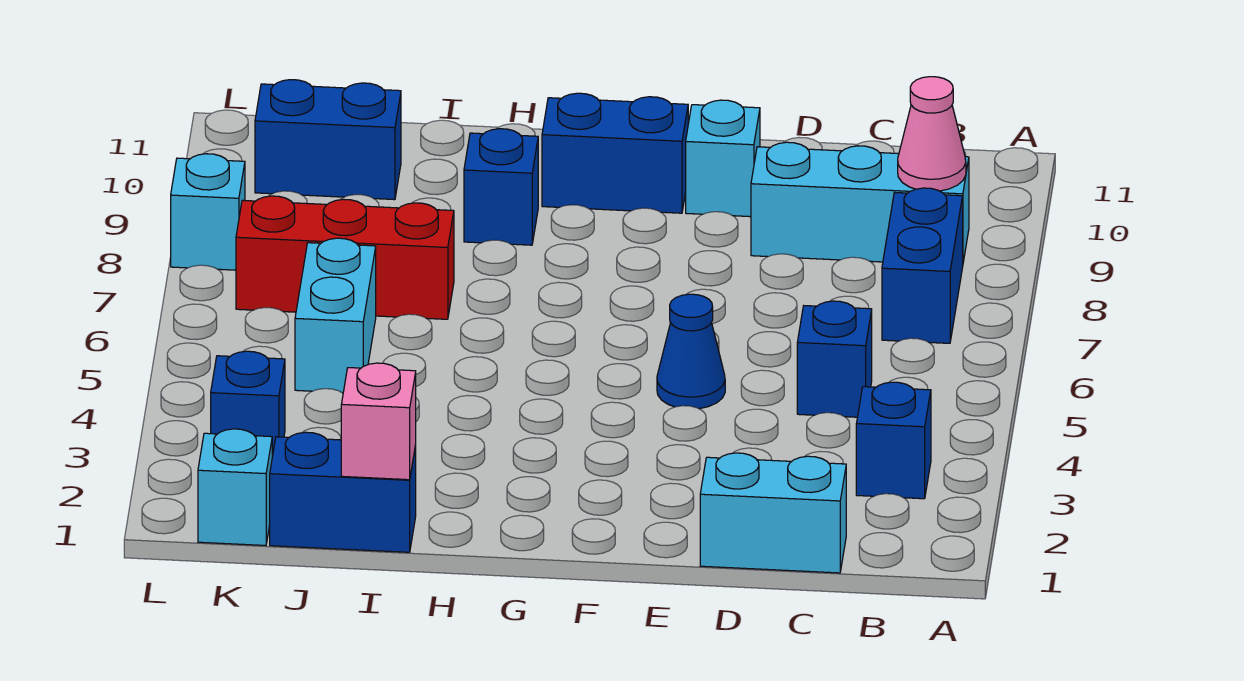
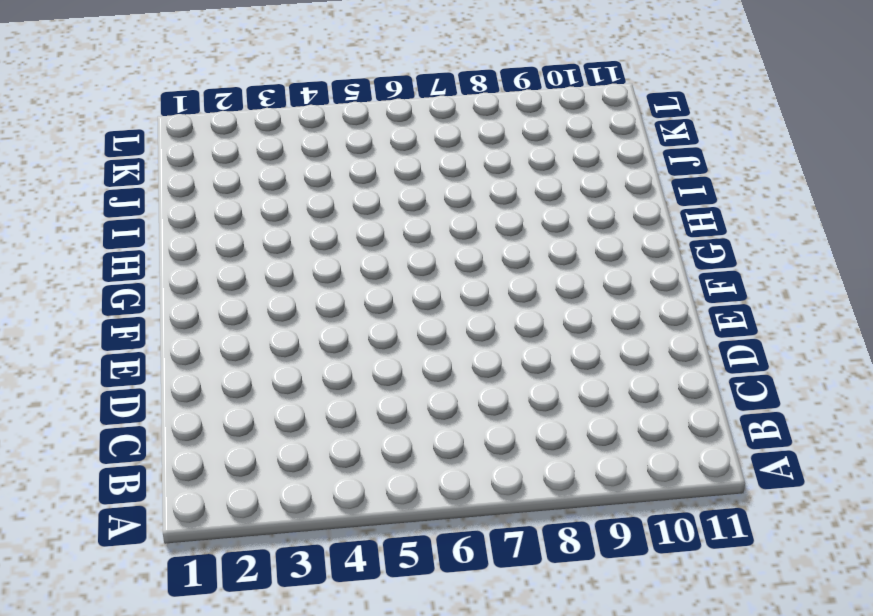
none -> blue brick B3 level 1
none -> blue brick B7:B8 level 1
none -> cyan brick B9:D9 level 1

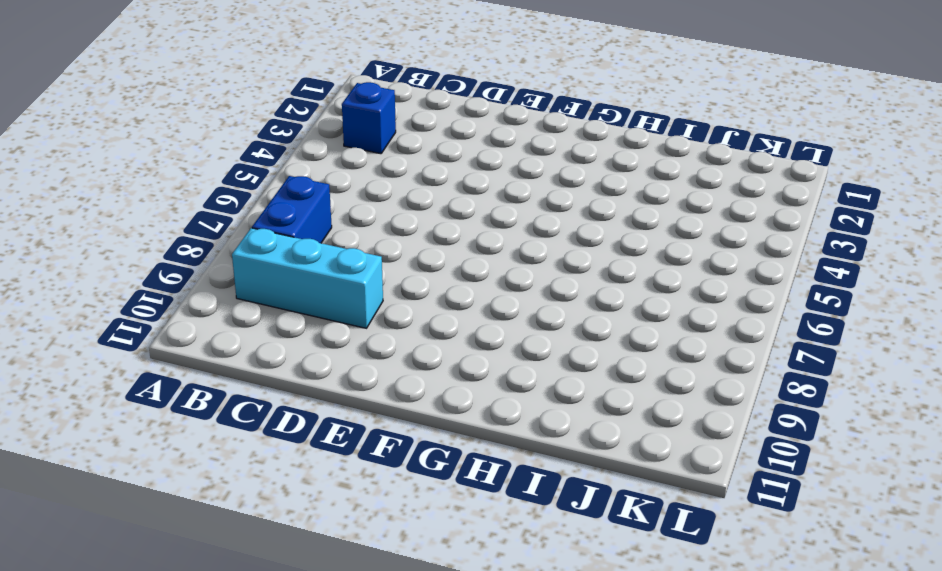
none -> cyan brick C1:D1 level 1
none -> blue brick C5 level 1
none -> blue cone E5 level 1

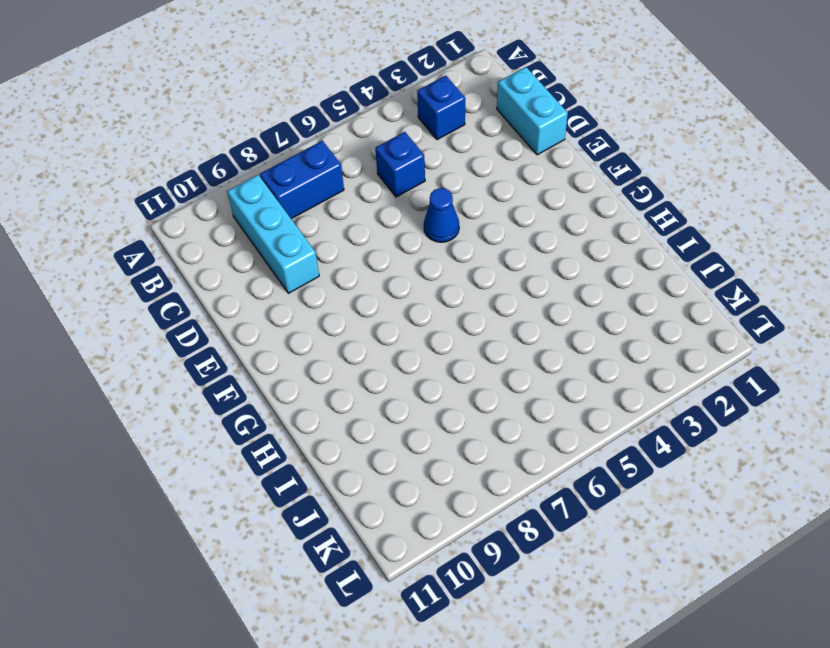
none -> cyan brick E10 level 1
none -> blue brick F10:G10 level 1
none -> blue brick H9 level 1

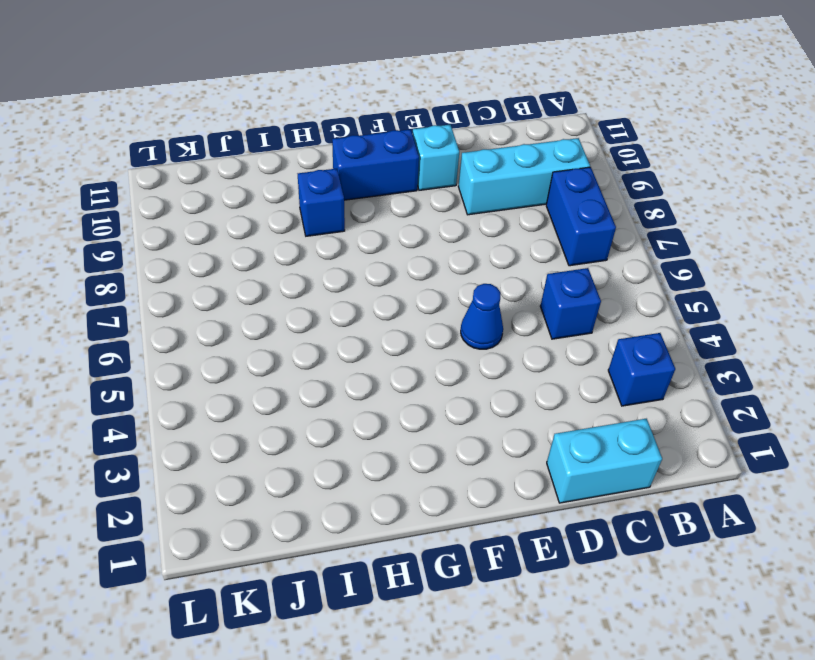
none -> blue brick I1:J1 level 1
none -> red brick I7:K7 level 1
none -> cyan brick J5:J6 level 1

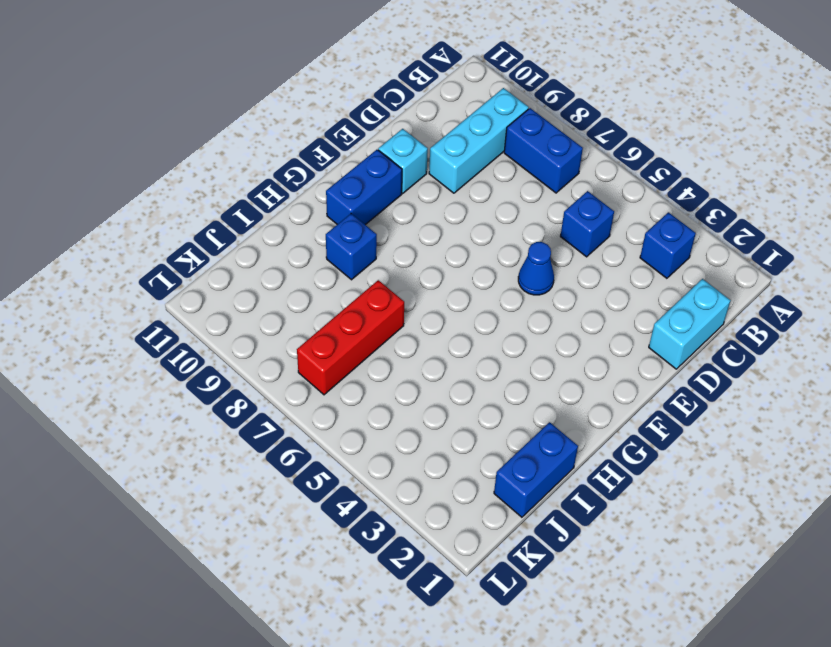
none -> cyan brick J5:J6 level 1
none -> blue brick J10:K10 level 1
none -> cyan brick K1 level 1

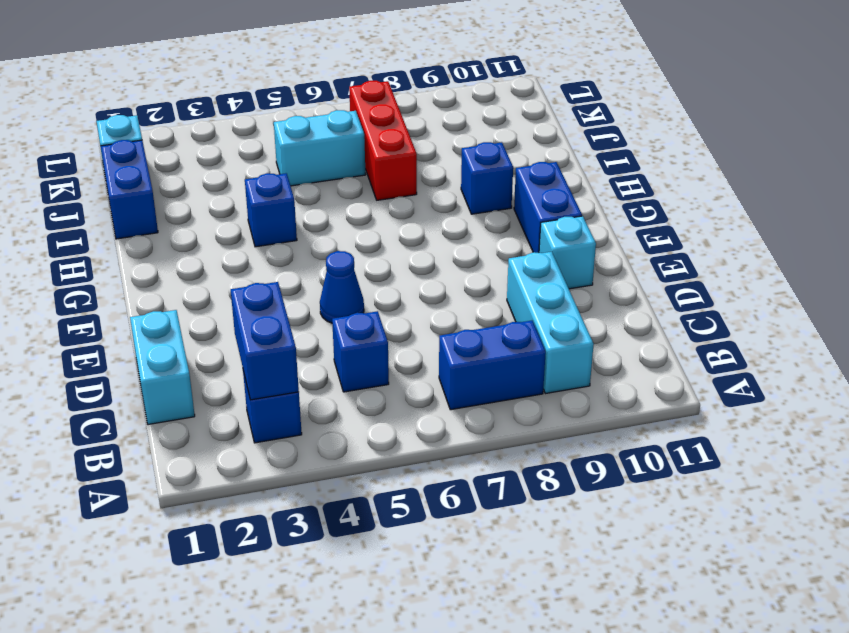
blue brick B3:C3 level 2 -> blue brick J10:K10 level 1
blue brick H4 level 1 -> blue brick K3 level 1
none -> cyan brick L8 level 1
none -> pink cone B9 level 2
none -> pink brick I1 level 2

